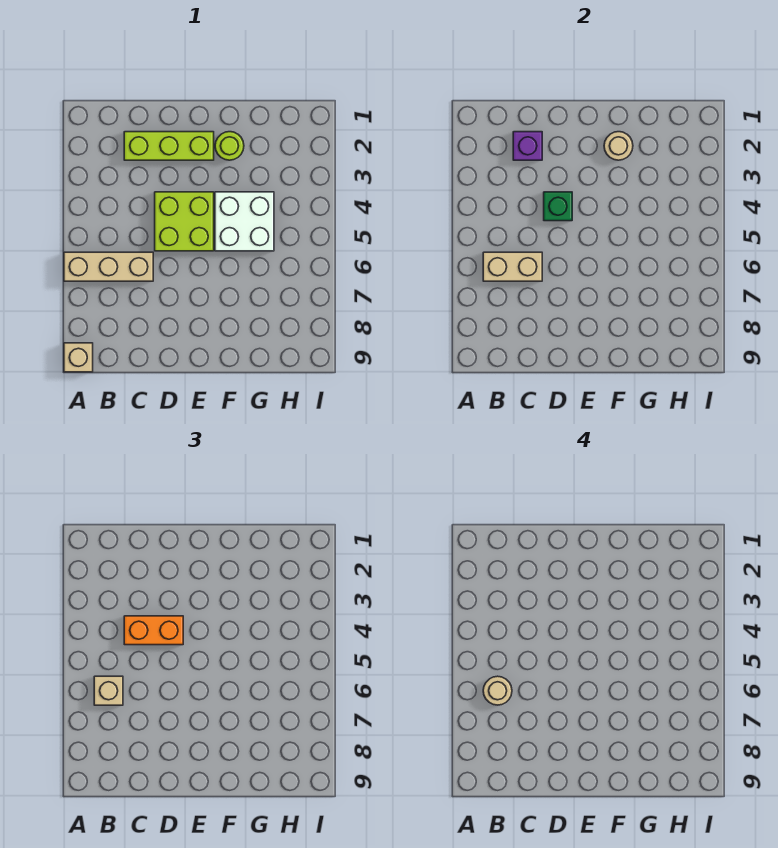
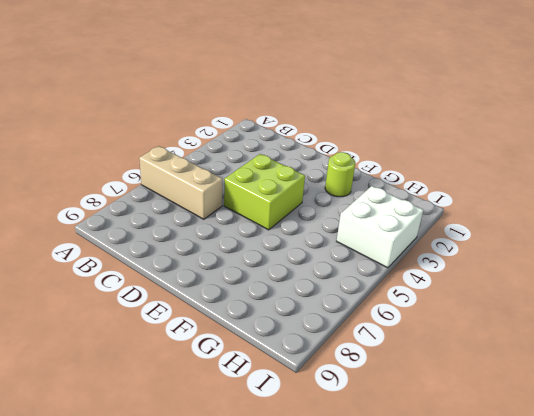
white brick H3:I4 level 1 -> white brick F4:G5 level 1
none -> tan brick A9 level 1
none -> lime brick C2:E2 level 1
none -> tan brick B6:C6 level 2

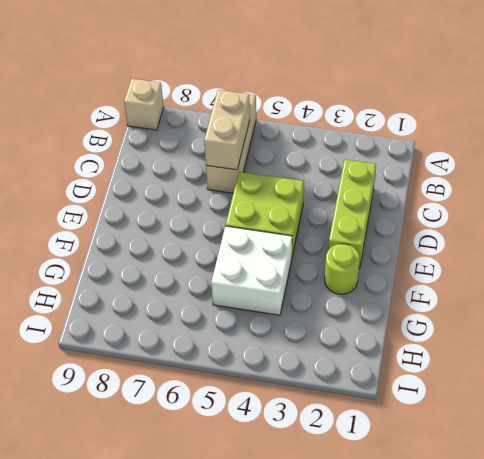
none -> purple brick C2 level 2
none -> green brick D4 level 2
none -> tan round brick F2 level 2

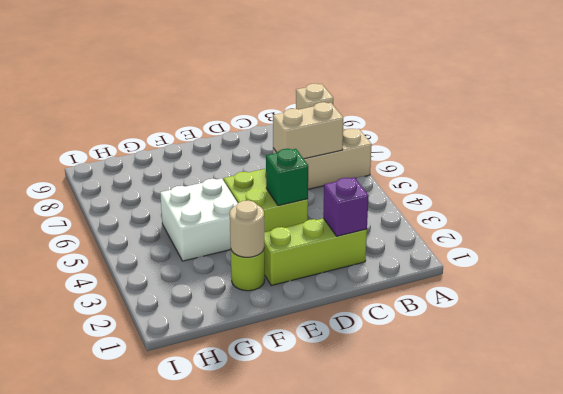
none -> tan brick B6 level 3
none -> orange brick C4:D4 level 3
none -> tan round brick B6 level 4

